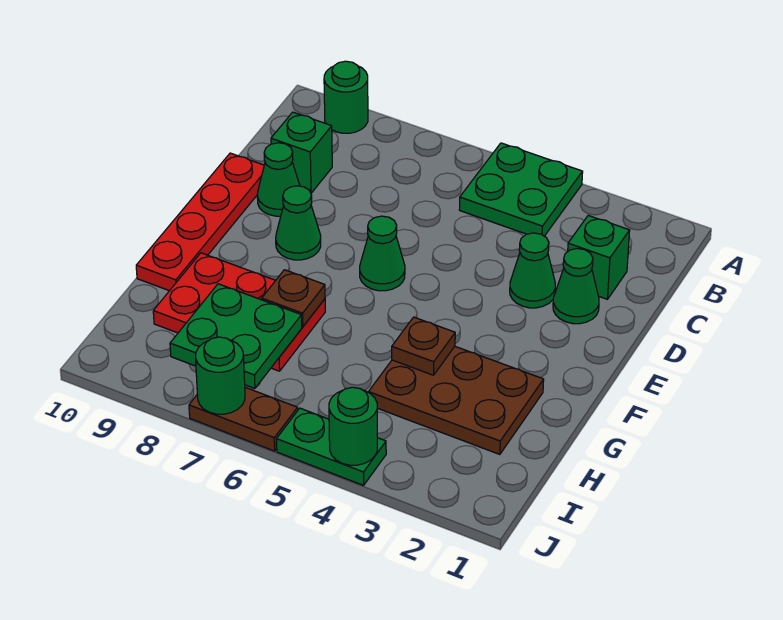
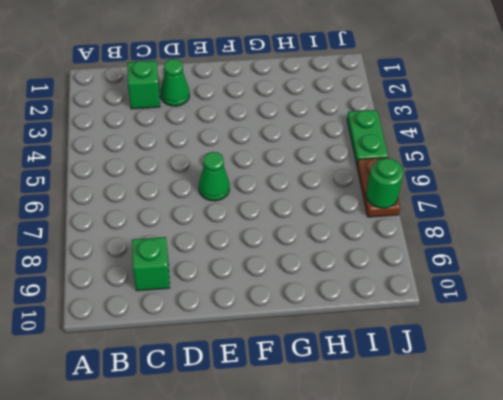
none -> green plate A4:B5 level 1
none -> green round brick A9 level 1
none -> green cone D3 level 1

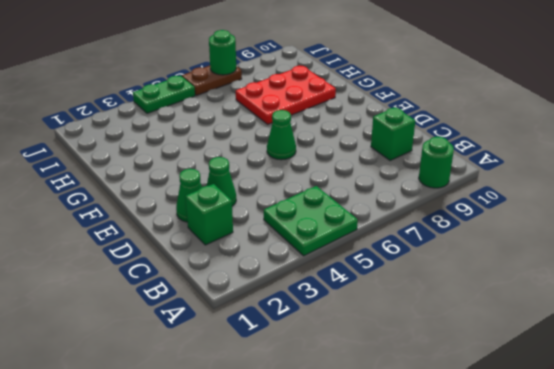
none -> green cone D9 level 1
none -> red plate D10:G10 level 1
none -> green cone E8 level 1

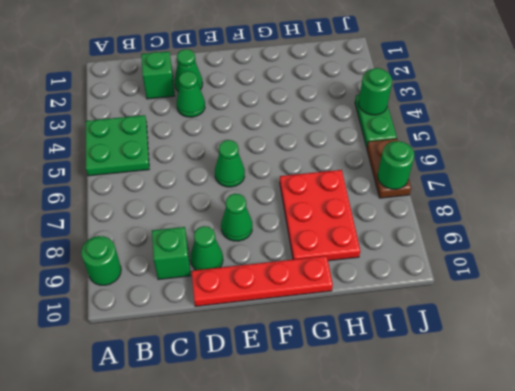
none -> brown plate G2:H4 level 1
none -> brown plate G4 level 2
none -> brown plate G7 level 2

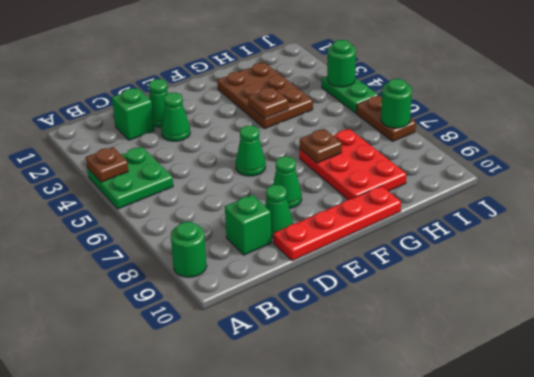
brown plate A4 level 2 -> none
none -> green plate H7:I8 level 2

